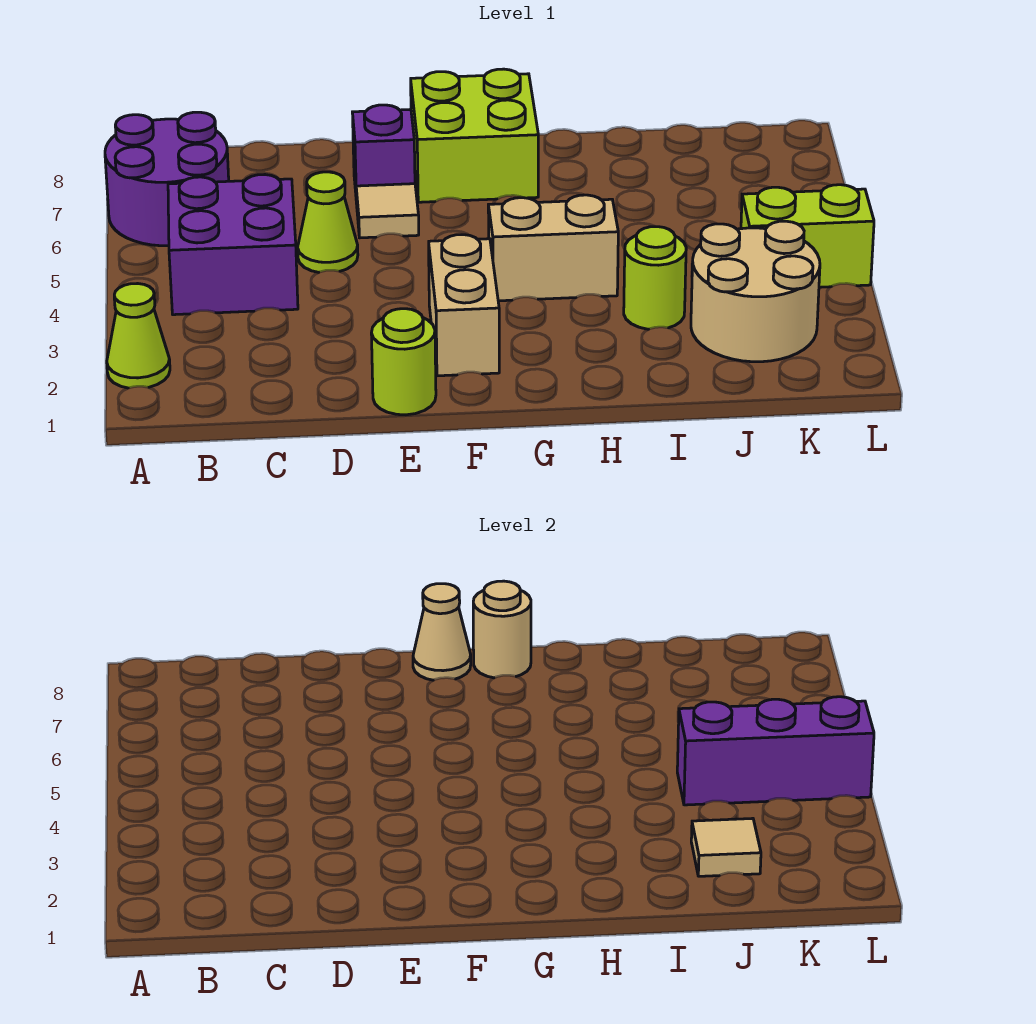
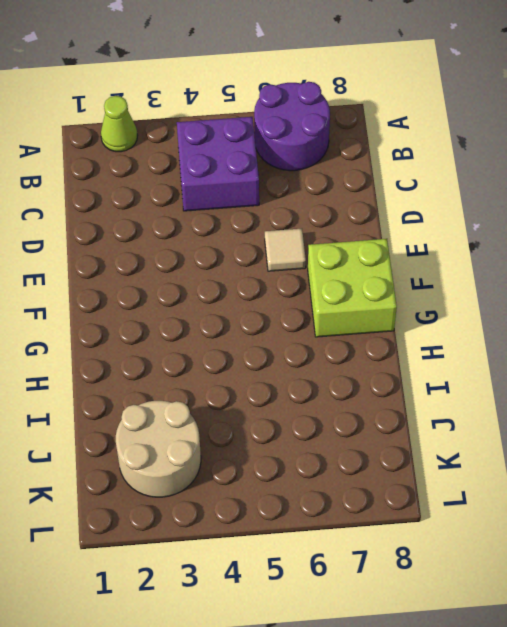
none -> lime cone D5 level 1
none -> lime round brick E1 level 1
none -> purple brick E7 level 1

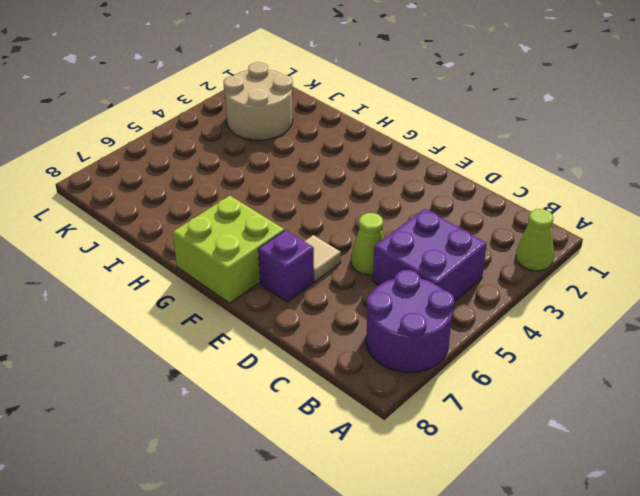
none -> lime round brick E1 level 1
none -> tan brick F2:F3 level 1
none -> tan brick G4:H4 level 1

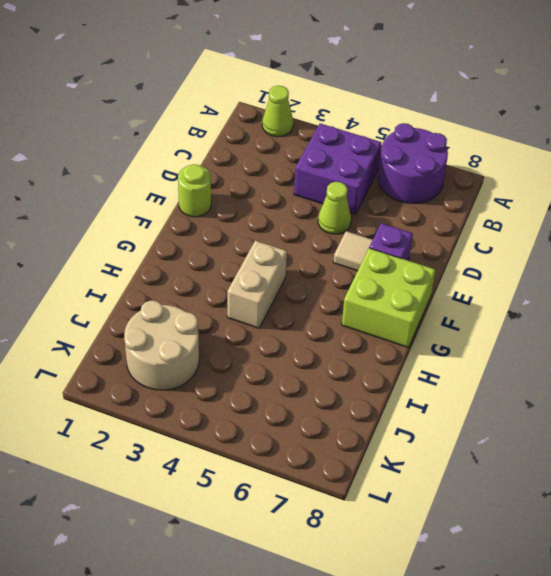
none -> tan brick F2:F3 level 1
none -> lime round brick I3 level 1
none -> lime brick K4:L4 level 1

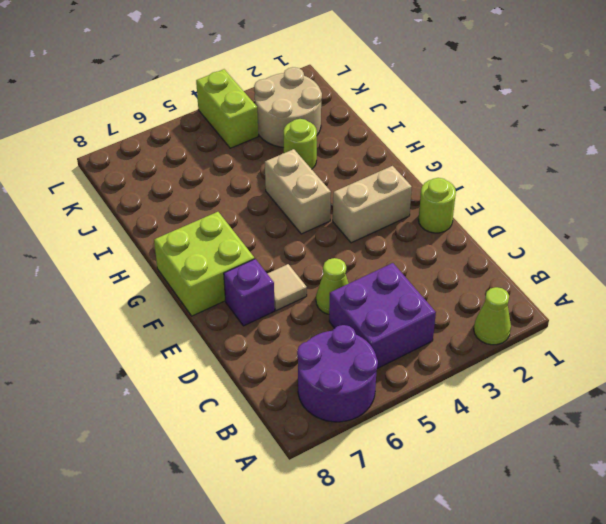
none -> tan cone F8 level 2
none -> tan round brick G8 level 2
none -> tan tile J2 level 2

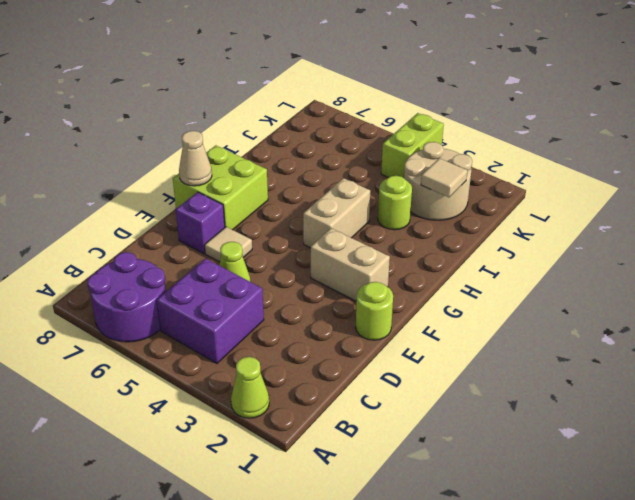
none -> tan round brick G8 level 2
none -> purple brick J4:L4 level 2

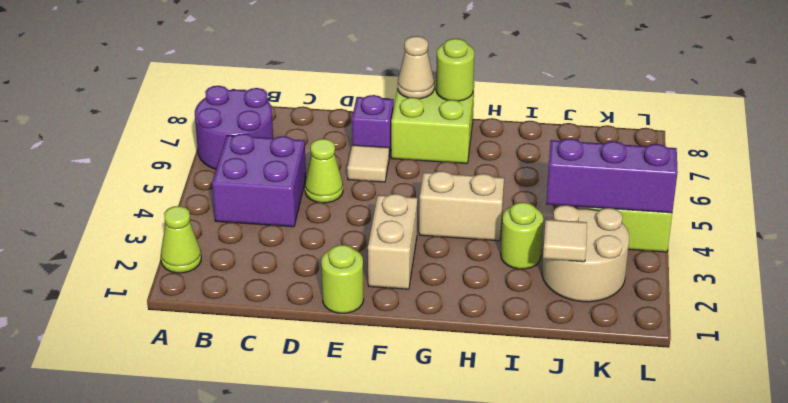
lime round brick G8 level 2 -> tan round brick G8 level 2

